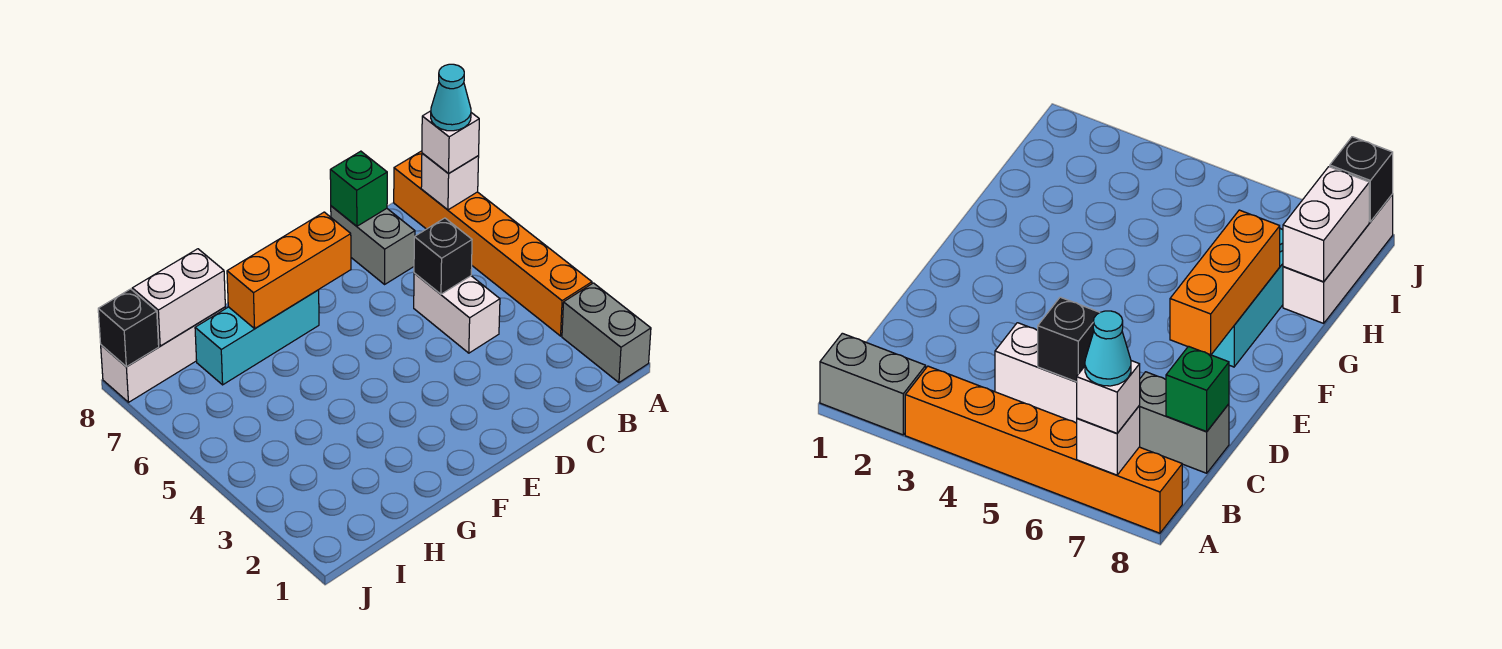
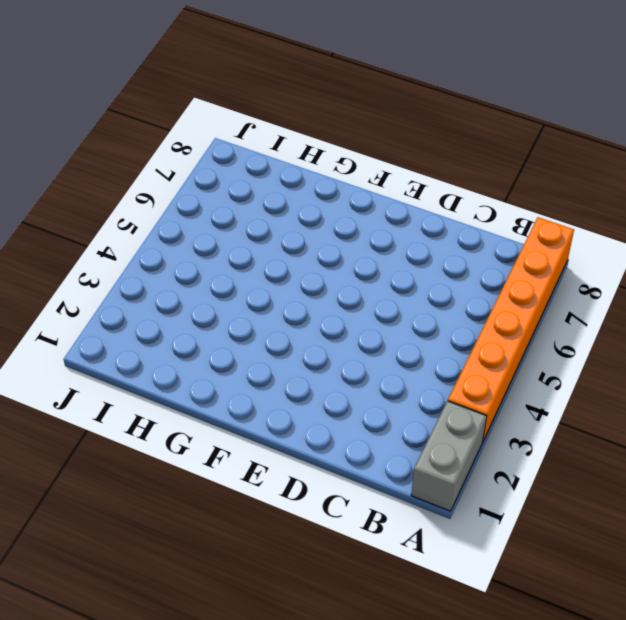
none -> white brick C4:C5 level 1
none -> grey brick C7:C8 level 1
none -> cyan brick F7:H7 level 1

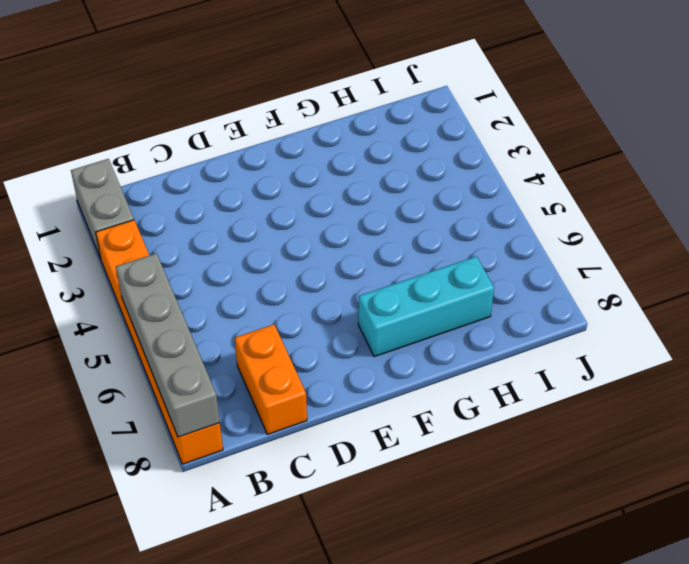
grey brick A5:A8 level 2 -> white brick A7 level 2
orange brick C7:C8 level 1 -> grey brick C7:C8 level 1
none -> white brick C4:C5 level 1
none -> white brick H8:J8 level 1
none -> black brick C5 level 2

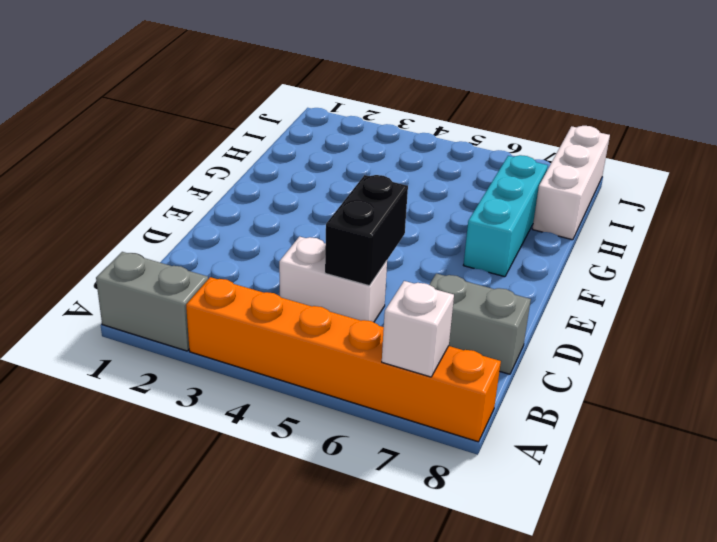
black brick C5:D5 level 2 -> black brick C5 level 2
none -> green brick C8 level 2
none -> orange brick E7:G7 level 2
none -> white brick H8:I8 level 2

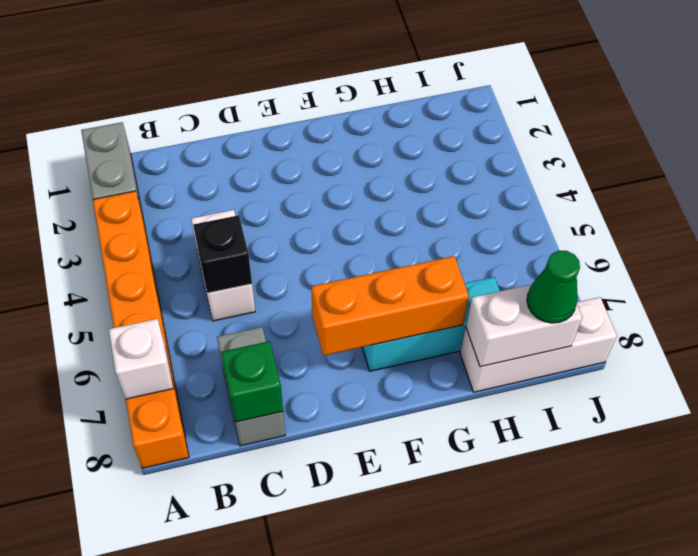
green cone I8 level 3 -> none
none -> black brick J8 level 2
none -> white brick A7 level 3
none -> cyan cone A7 level 4

